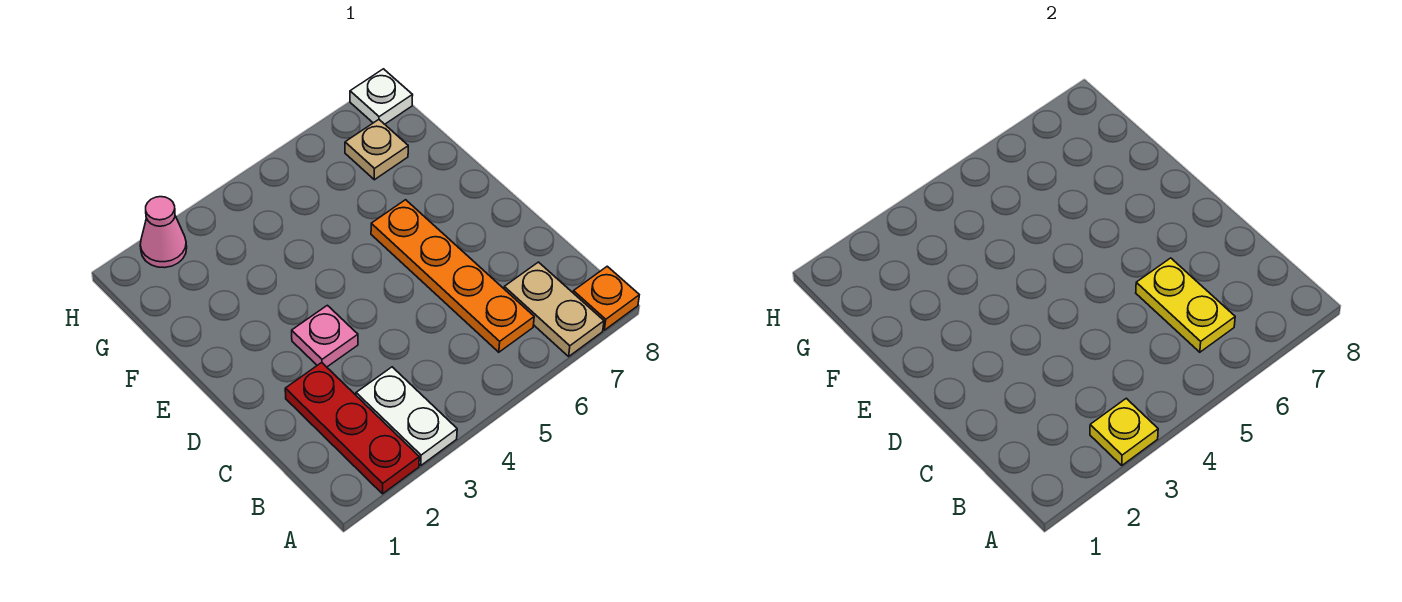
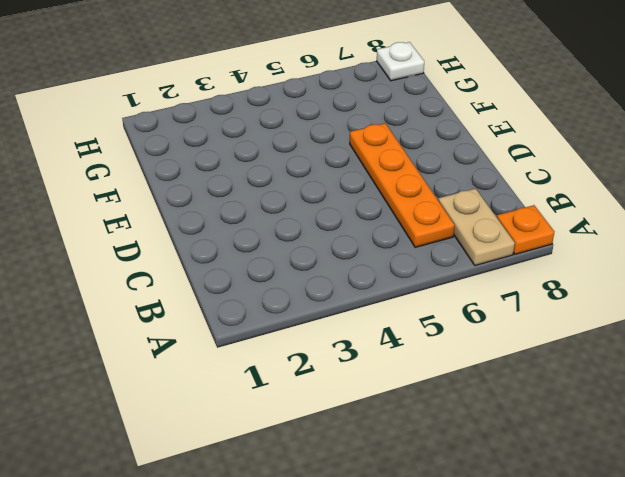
none -> red plate A2:C2 level 1
none -> white plate A3:B3 level 1

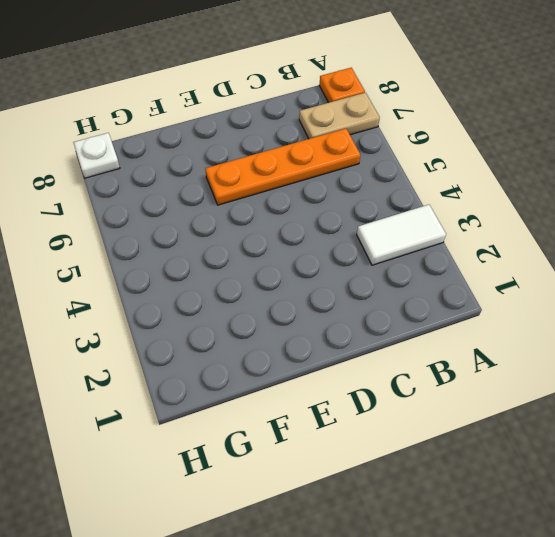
white tile A3:B3 level 1 -> white plate A3:B3 level 1
none -> red plate A2:C2 level 1
none -> pink plate D3 level 1

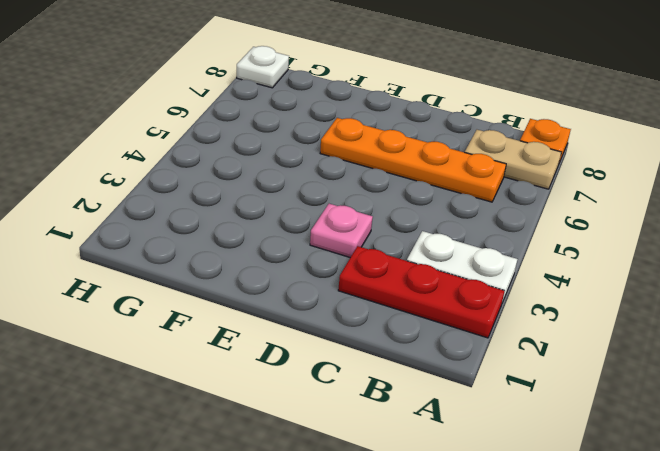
none -> tan plate G7 level 1
none -> pink cone H2 level 1

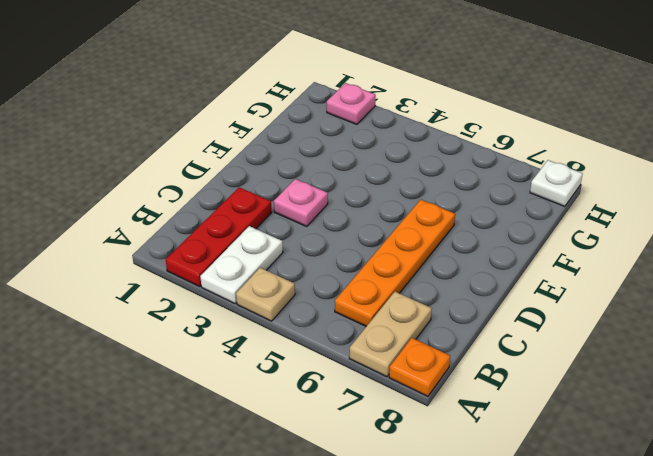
tan plate A4 level 1 -> tan plate G7 level 1
pink plate H2 level 1 -> pink cone H2 level 1
none -> yellow plate A3 level 2
none -> yellow plate B6:C6 level 2

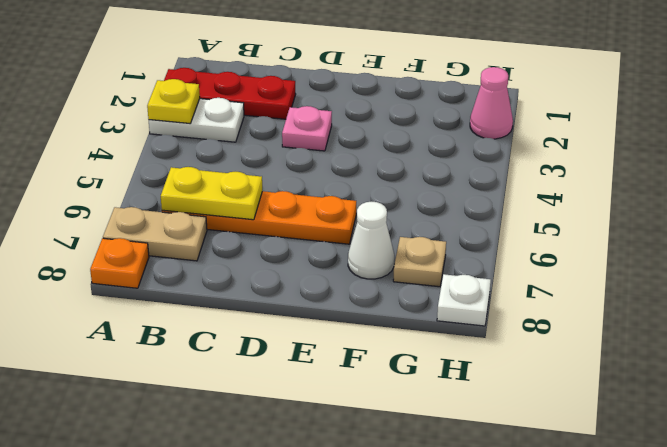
white cone F7 level 1 -> none

